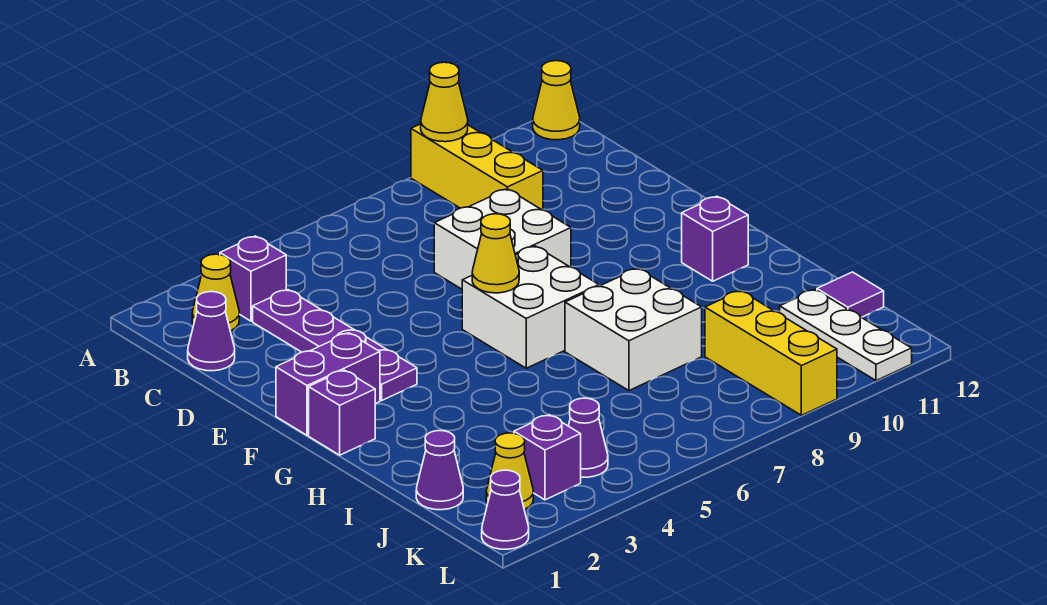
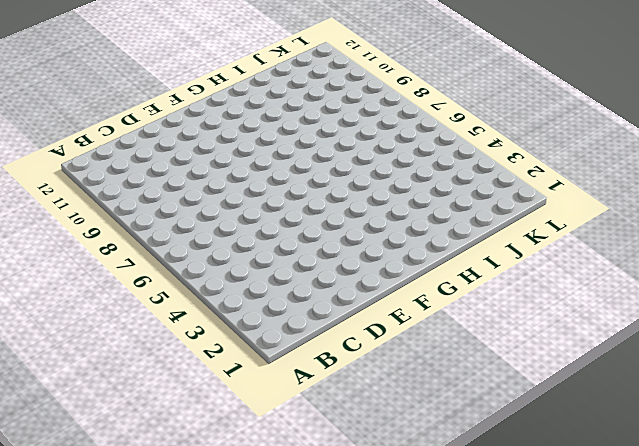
none -> yellow brick A9:C9 level 1
none -> yellow cone A12 level 1
none -> yellow cone B2 level 1

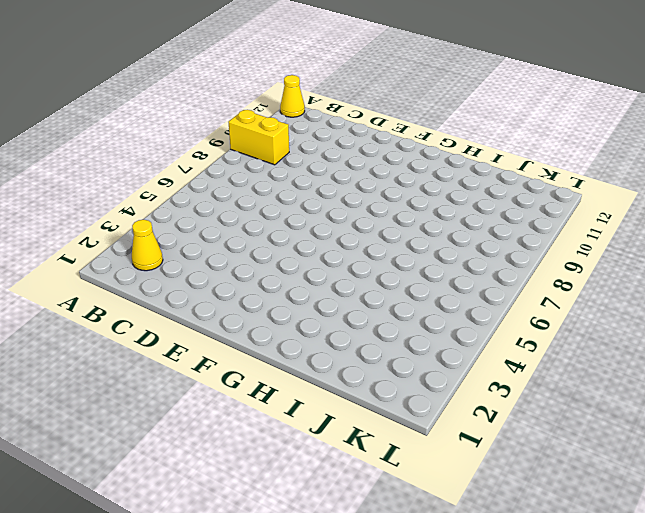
yellow brick A9:B9 level 1 -> yellow brick A9:C9 level 1
none -> purple brick B3 level 1
none -> purple cone C1 level 1
none -> purple plate C3:F3 level 1

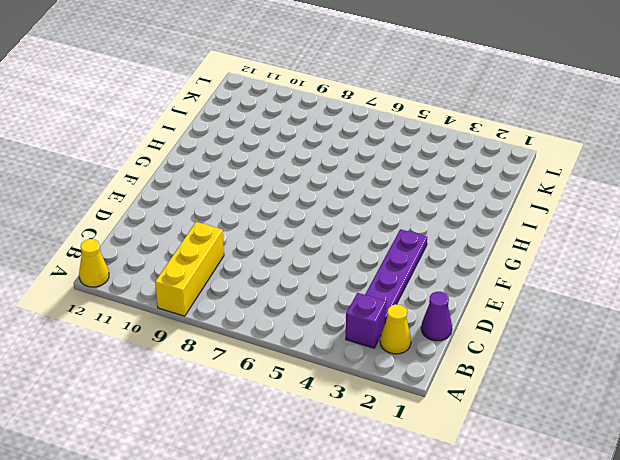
none -> white brick D7:E8 level 1
none -> purple brick F1:F2 level 1
none -> white brick F6:G7 level 1

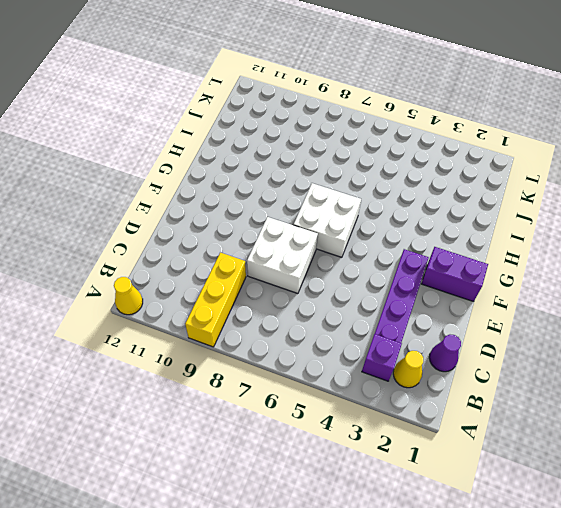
none -> purple brick G1 level 1
none -> purple brick G11 level 1
none -> white brick H7:I8 level 1

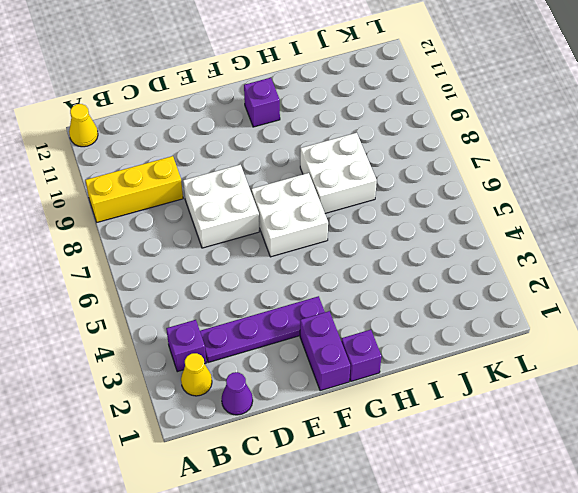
none -> purple cone J1 level 1
none -> yellow brick J9:L9 level 1
none -> white plate J11:L11 level 1

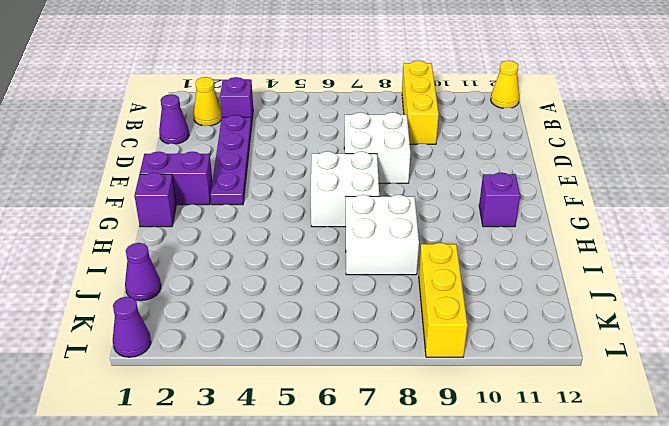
none -> white plate J11:L11 level 1
none -> purple tile J12 level 1
none -> yellow cone K2 level 1

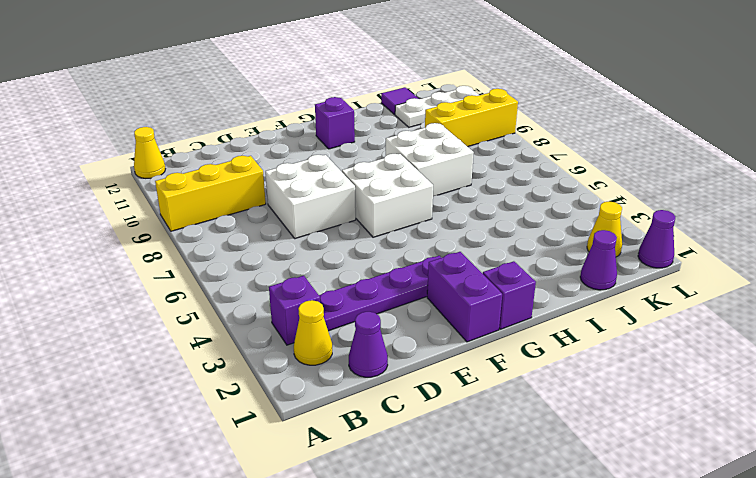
none -> purple brick K3 level 1
none -> purple cone K4 level 1
none -> yellow cone A9 level 2

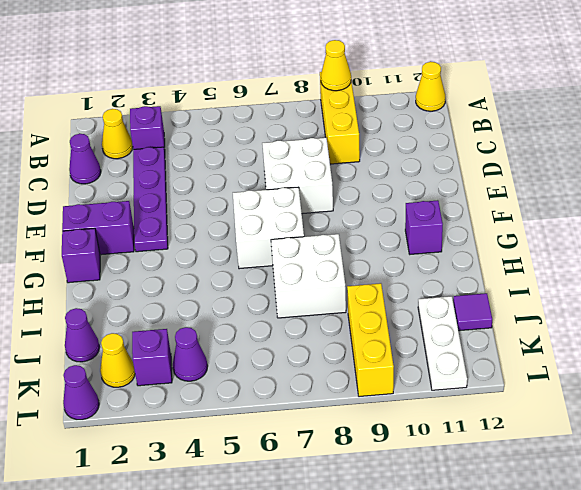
none -> yellow cone F6 level 2

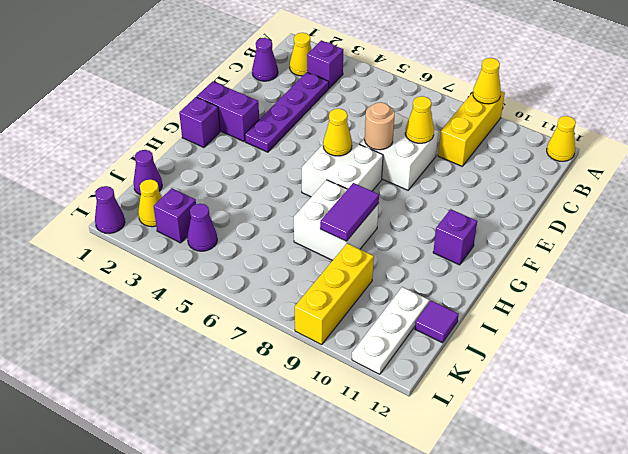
yellow cone D8 level 2 -> none
tan round brick E7 level 2 -> none
purple tile H8:I8 level 2 -> none

